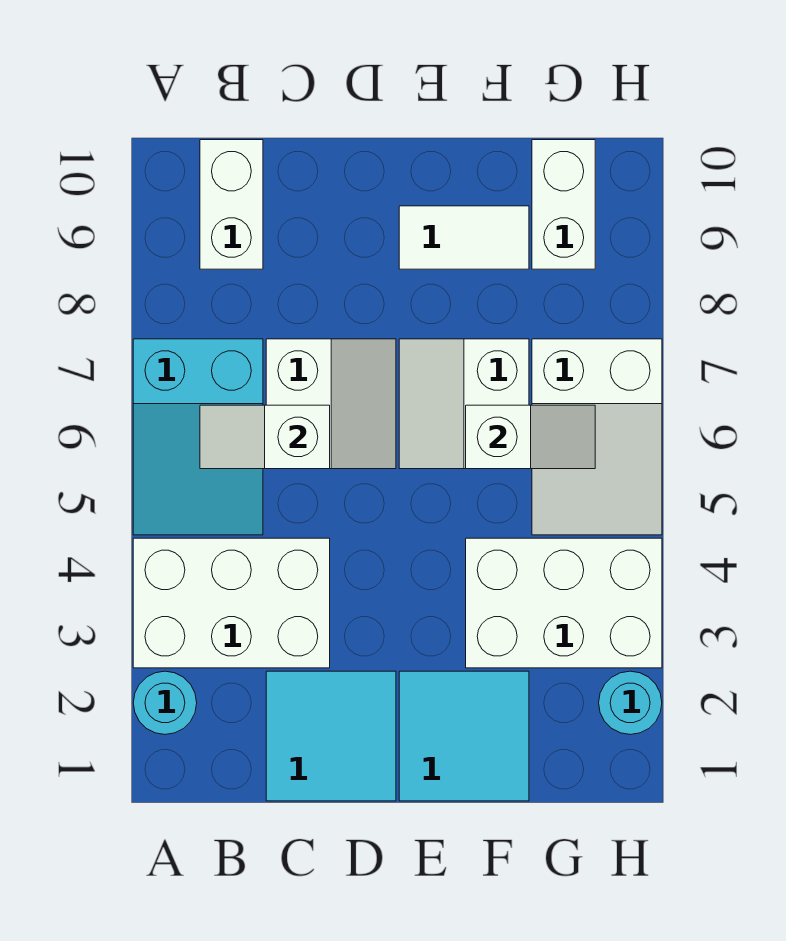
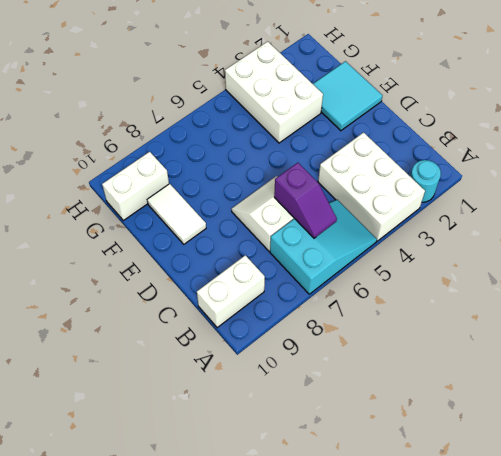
purple slope B6:C6 level 2 top C -> white slope B6:C6 level 2 top C
none -> cyan tile C1:D2 level 1
none -> white slope E6:F7 level 1 top F
none -> white slope G5:H7 level 1 top 7

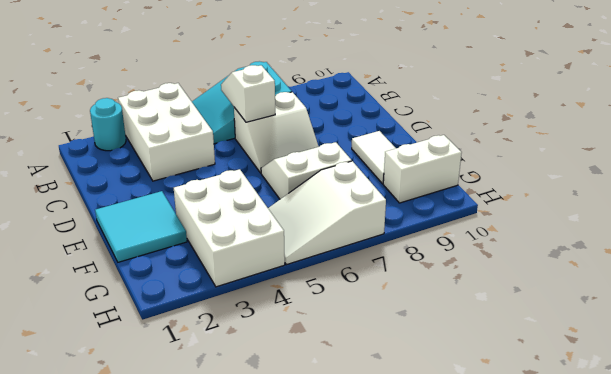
none -> white brick B9:B10 level 1
none -> cyan tile C1:D2 level 1
none -> cyan round brick H2 level 1

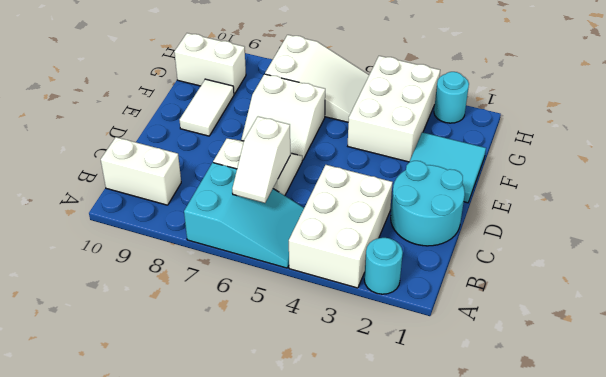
cyan round brick C1:D2 level 1 -> cyan tile C1:D2 level 1
none -> white slope F6:G6 level 2 top F

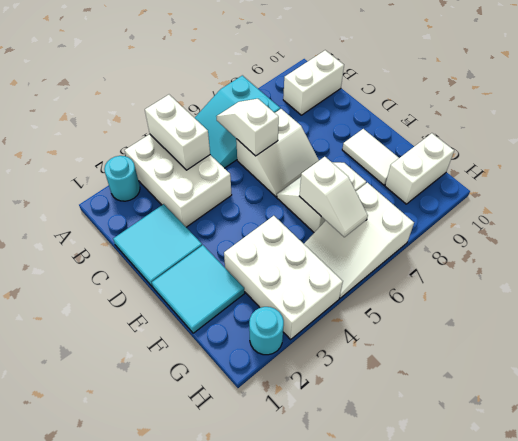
white brick A4:B4 level 2 -> none

